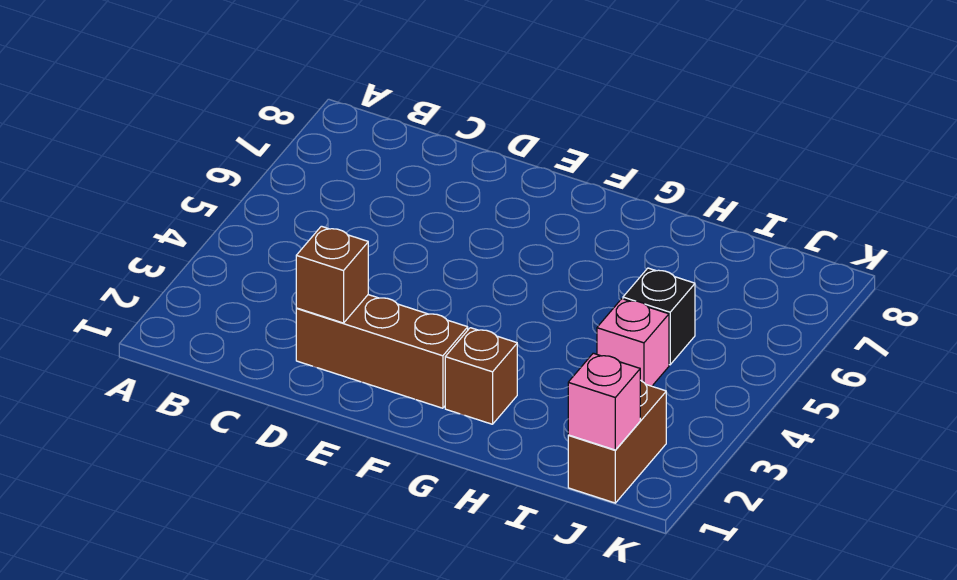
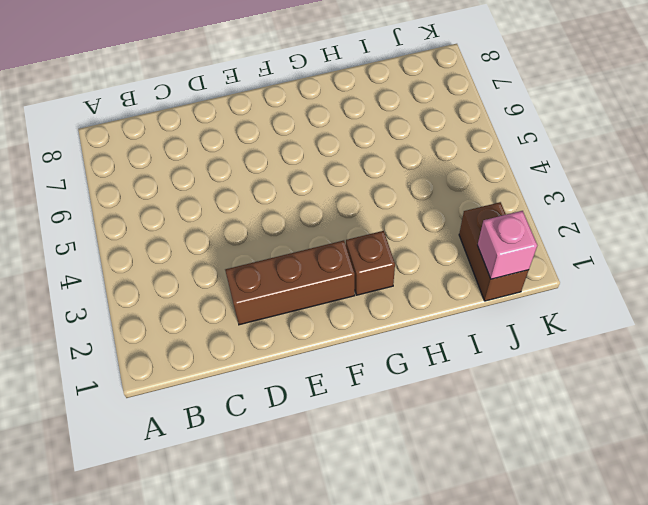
none -> pink brick I4 level 1
none -> black brick I5 level 1

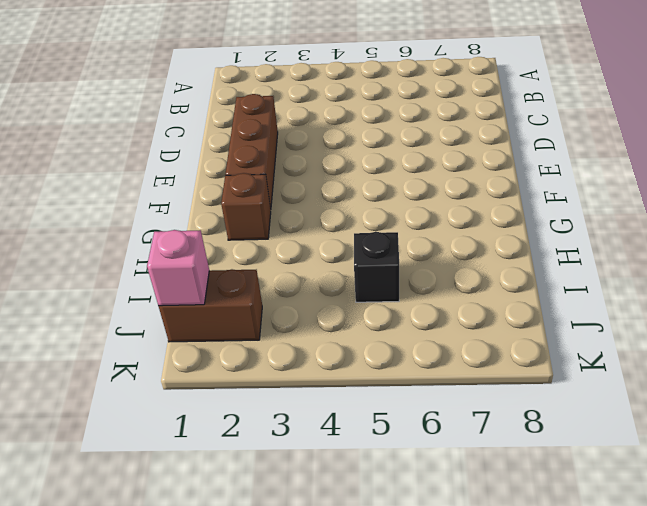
none -> pink brick I4 level 1
none -> brown brick D2 level 2

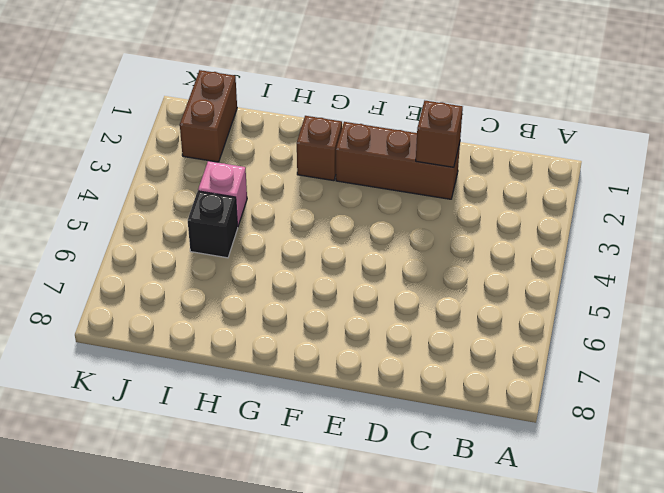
none -> pink brick J1 level 2

